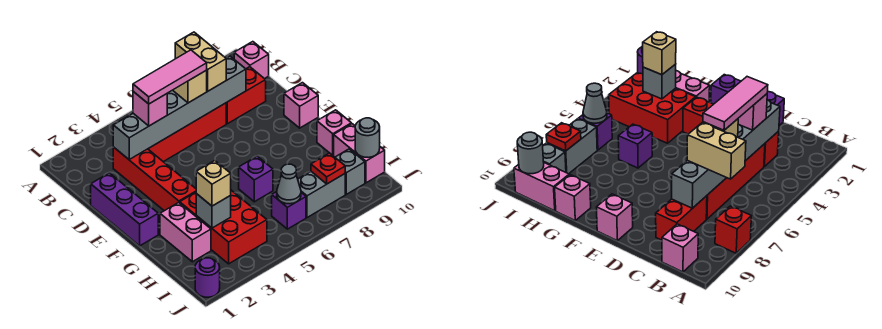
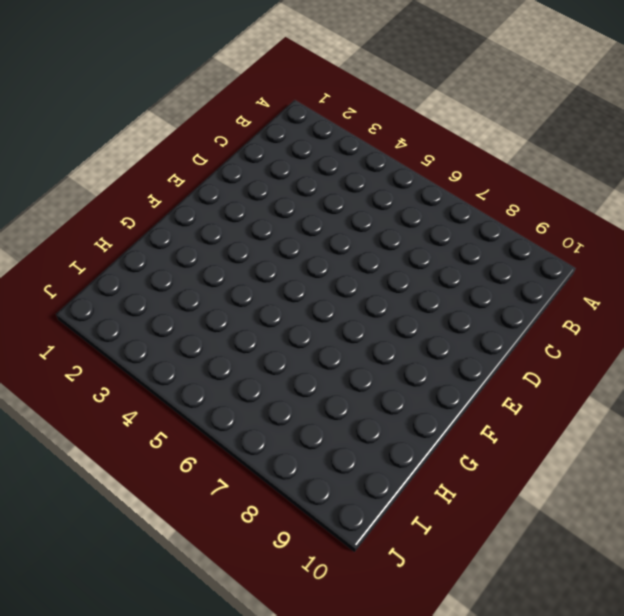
none -> red brick A8 level 1
none -> pink brick B10 level 1
none -> red brick C3:F3 level 1

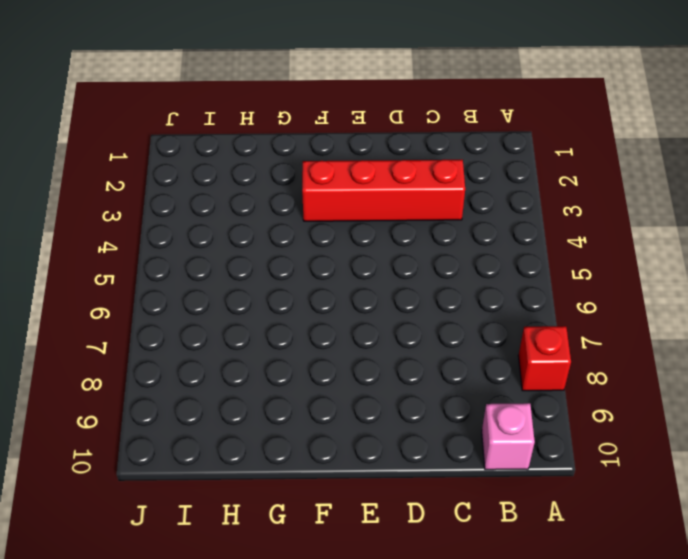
none -> red brick C4:C7 level 1
none -> red brick C8:C9 level 1
none -> purple brick D1:F1 level 1

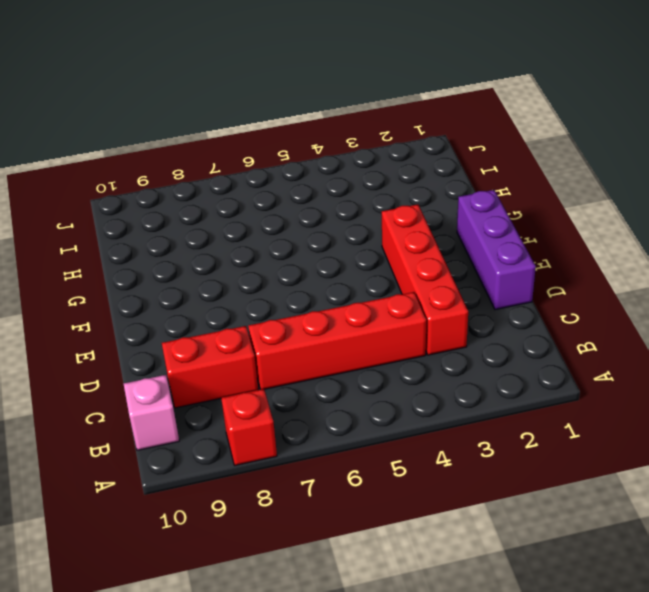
none -> pink brick E10 level 1
none -> pink brick G2:H2 level 1
none -> red brick G3:I4 level 1

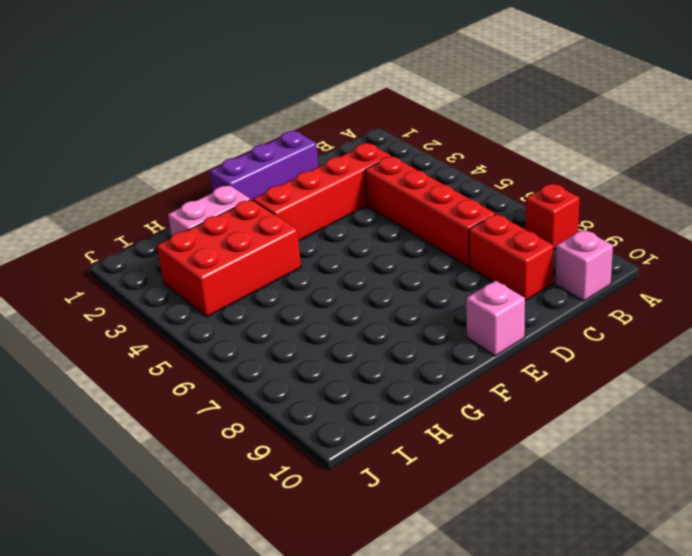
none -> purple brick G6 level 1
none -> pink brick G10 level 1
none -> pink brick H10:I10 level 1

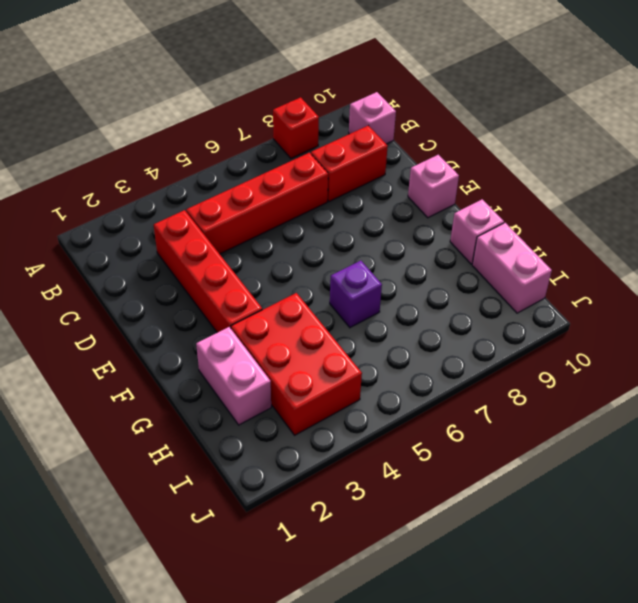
none -> purple brick D1:F1 level 1
none -> purple brick I6 level 1
none -> grey brick I7:I8 level 1

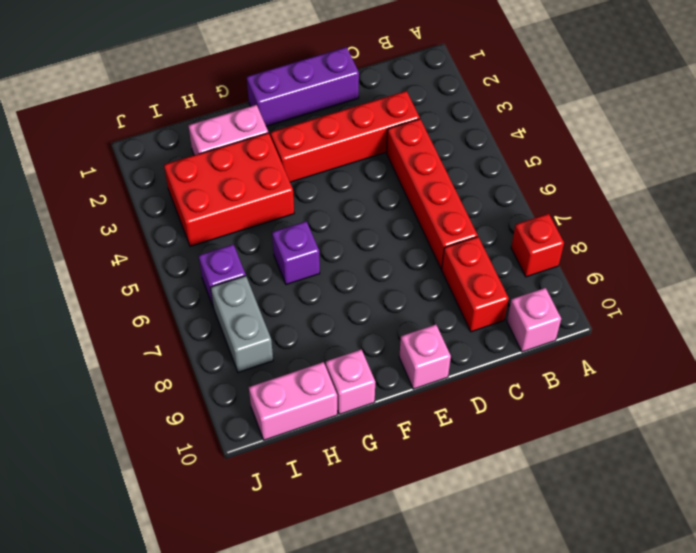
none -> grey brick I9 level 1
none -> purple round brick J1 level 1
none -> grey brick C3:C8 level 2

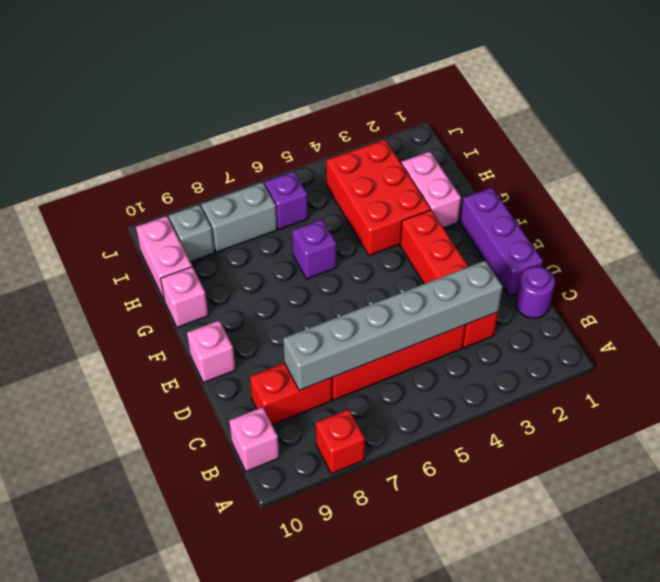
purple round brick C1 level 1 -> purple round brick J1 level 1
none -> grey brick H3 level 2
none -> grey cone I6 level 2
none -> red plate I8 level 2

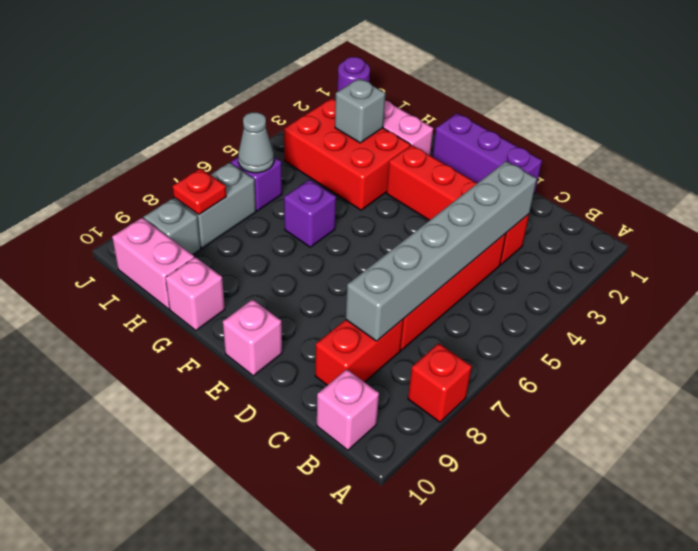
none -> grey round brick I10 level 2
none -> tan brick B7:C7 level 3
none -> pink brick C4 level 3

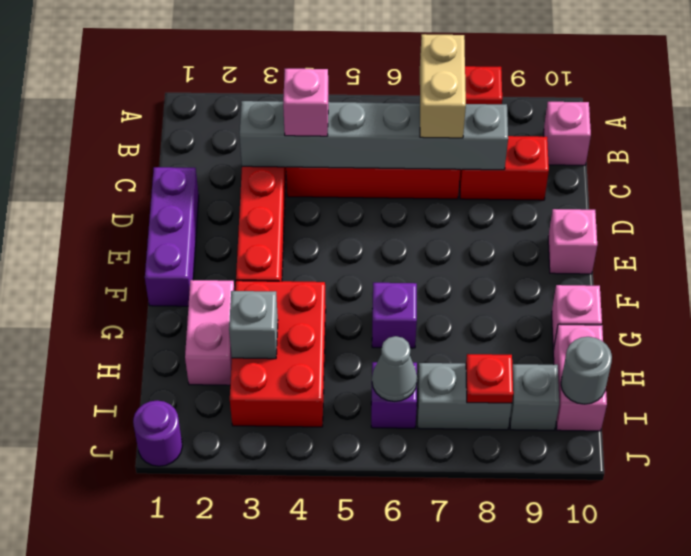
none -> tan brick C6 level 3
none -> tan brick H3 level 3
none -> pink tile C4:C6 level 4

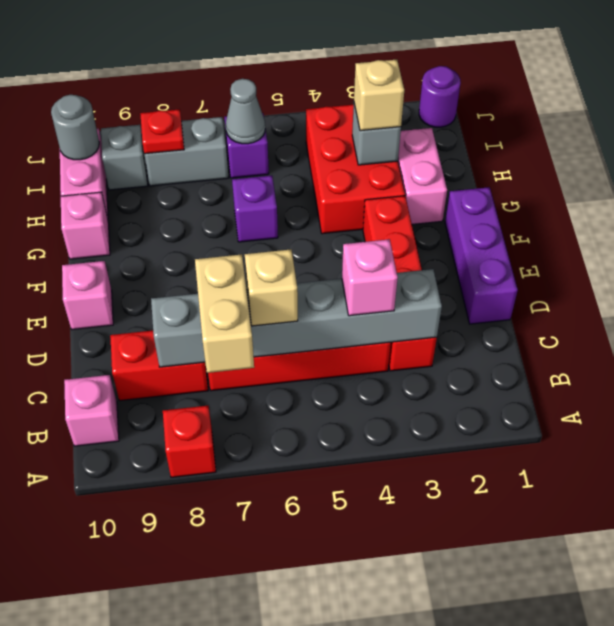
none -> pink tile C4:C6 level 4

